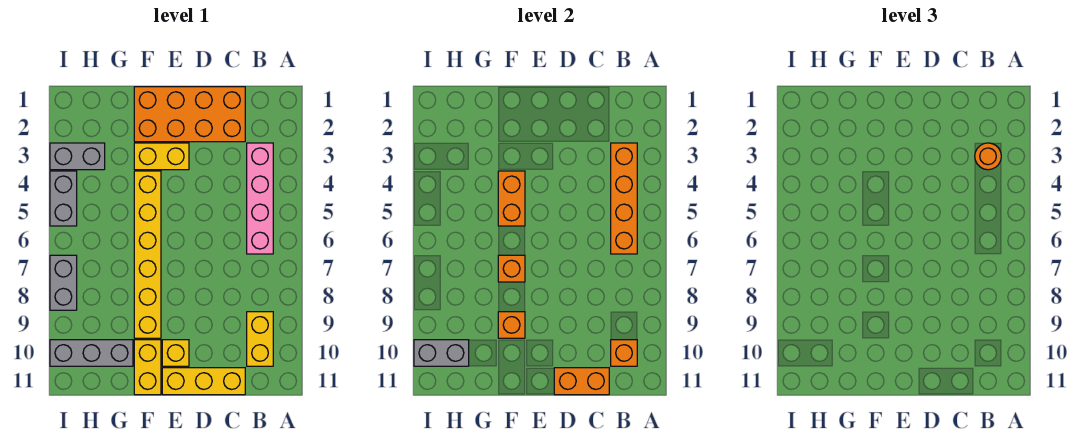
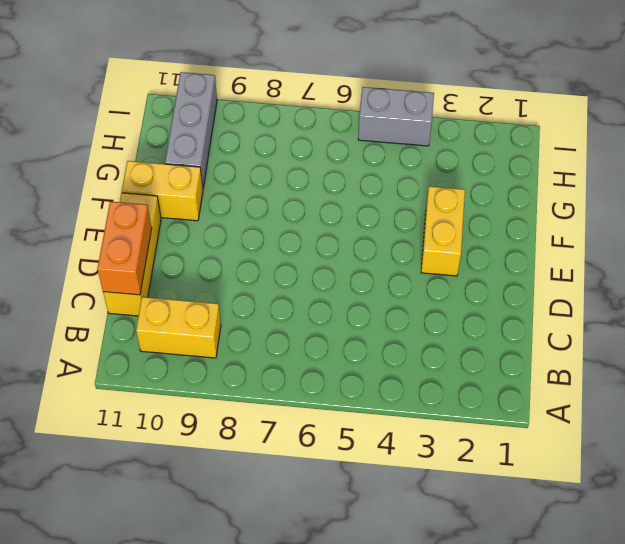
none -> pink brick B3:B6 level 1
none -> orange brick C1:F2 level 1
none -> yellow brick E10 level 1

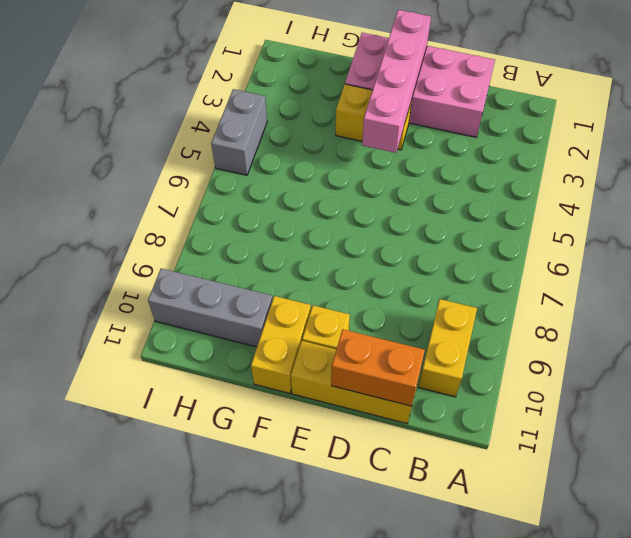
pink brick C1:F2 level 1 -> orange brick C1:F2 level 1
pink brick E1:E4 level 2 -> pink brick B3:B6 level 1
none -> yellow brick F4:F9 level 1
none -> grey brick H3:I3 level 1
none -> grey brick I7:I8 level 1

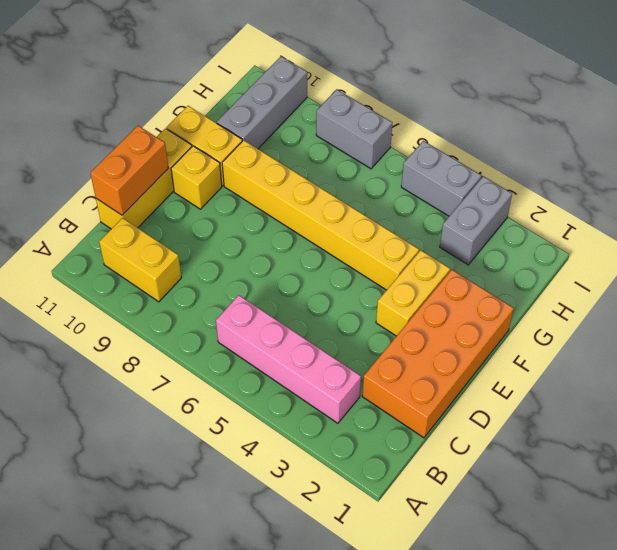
none -> orange brick B3:B6 level 2
none -> orange brick B10 level 2
none -> orange brick F4:F5 level 2

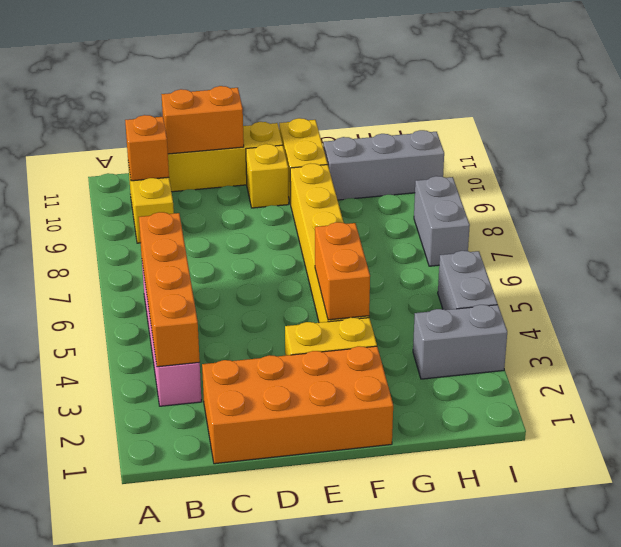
none -> orange brick F7 level 2
none -> orange brick F9 level 2
none -> grey brick H10:I10 level 2

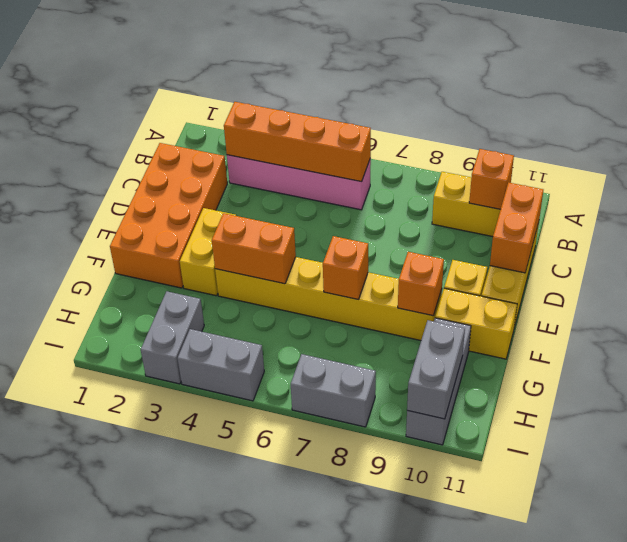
none -> orange round brick B3 level 3

